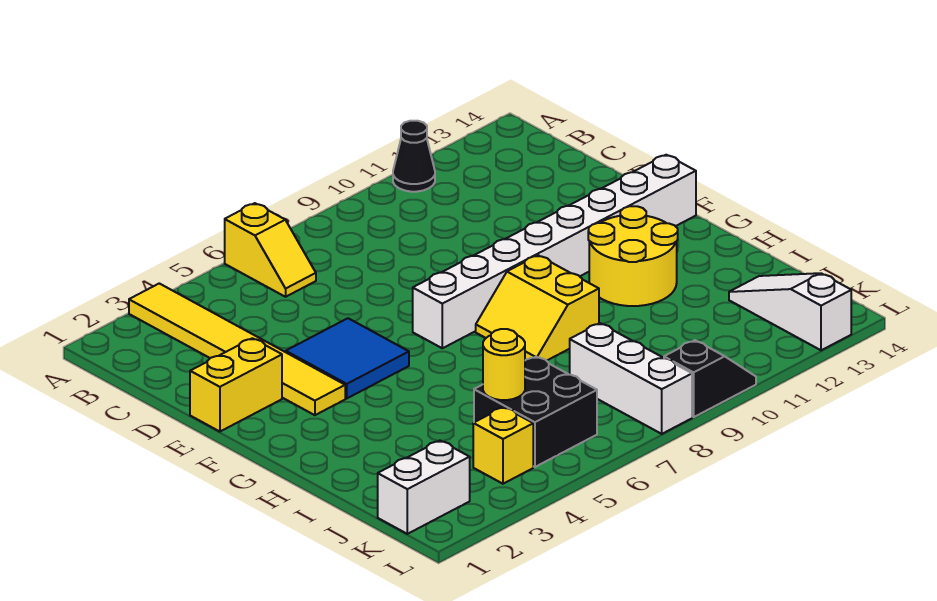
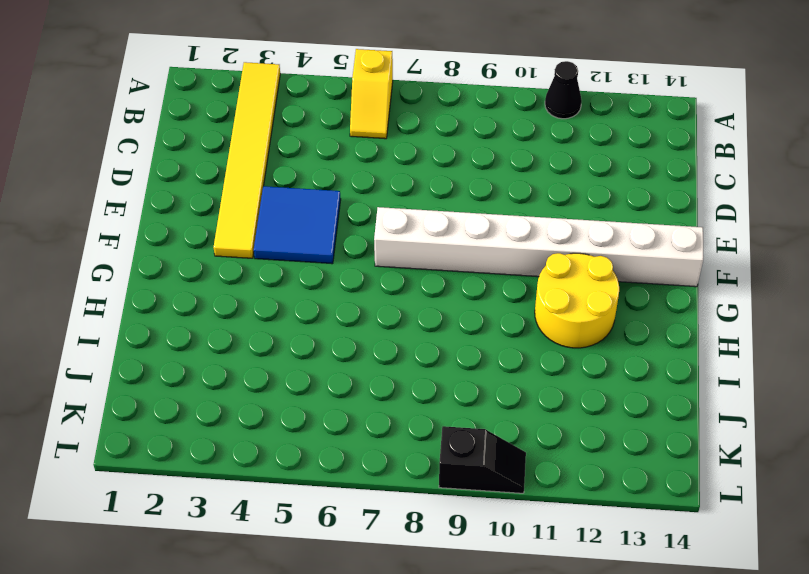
none -> yellow brick E1:E2 level 1
none -> yellow slope G8:H9 level 1 top 9
none -> black brick J5:K6 level 1

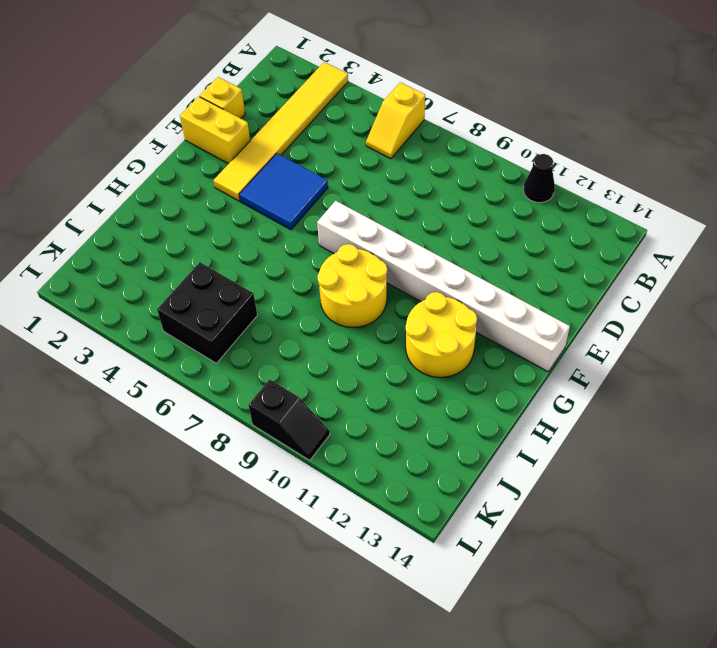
yellow brick D1 level 1 -> yellow brick K4 level 1
yellow round brick G8:H9 level 1 -> yellow slope G8:H9 level 1 top 9
none -> white brick J8:L8 level 1
none -> white slope J13:L13 level 1 top L
none -> white brick K1:K2 level 1

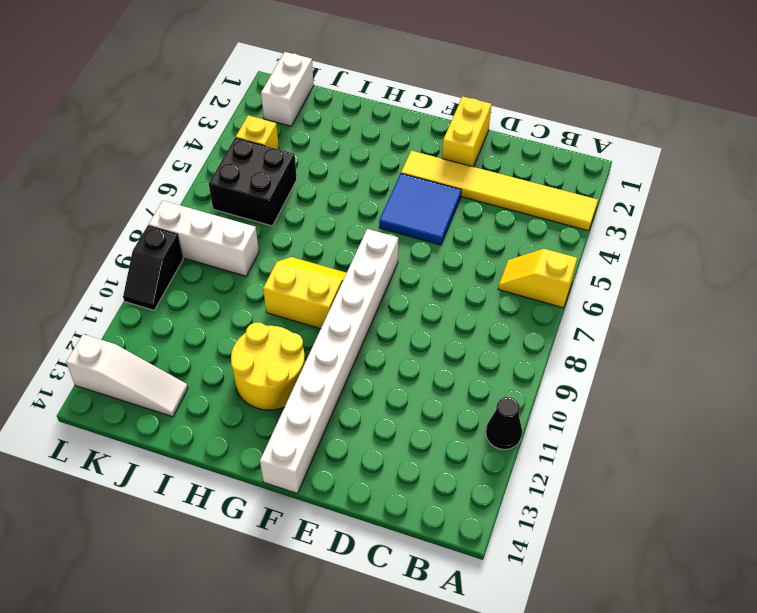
none -> yellow round brick J5 level 2

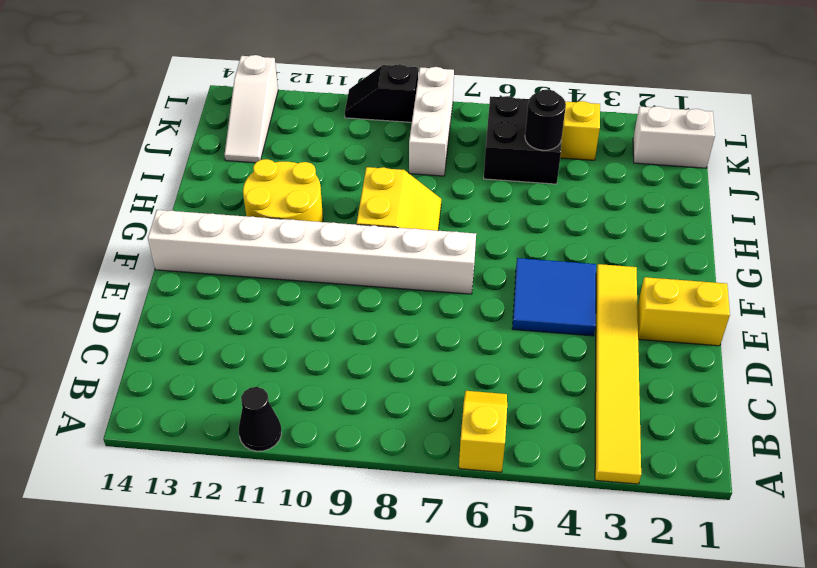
black round brick J5 level 2 -> yellow round brick J5 level 2

